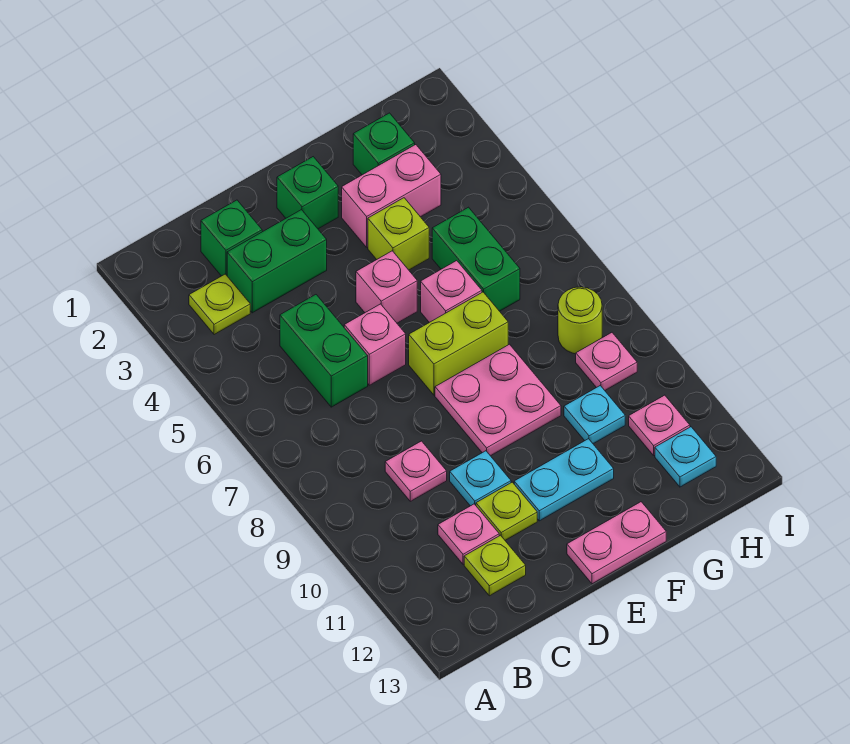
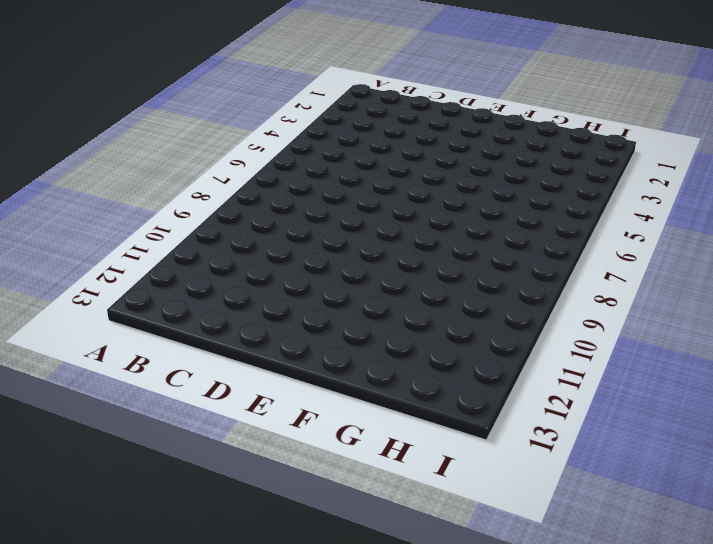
none -> lime plate B3 level 1
none -> green brick C2 level 1
none -> green brick C3:D3 level 1

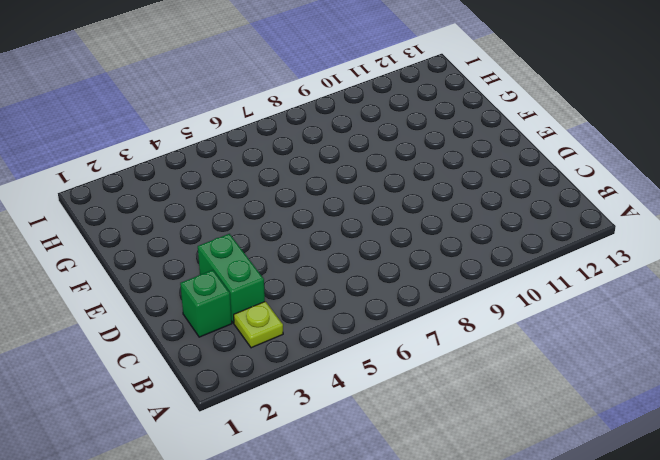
none -> green brick C5:C6 level 1
none -> pink plate C9 level 1
none -> pink plate C11 level 1

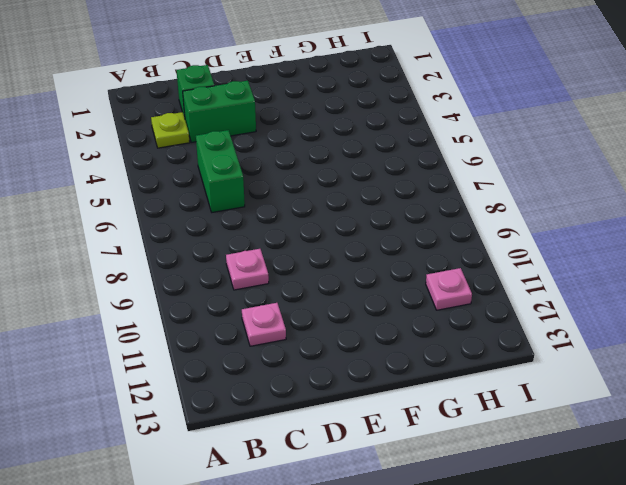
none -> lime plate C12 level 1
none -> pink brick D6 level 1
none -> cyan plate D10 level 1

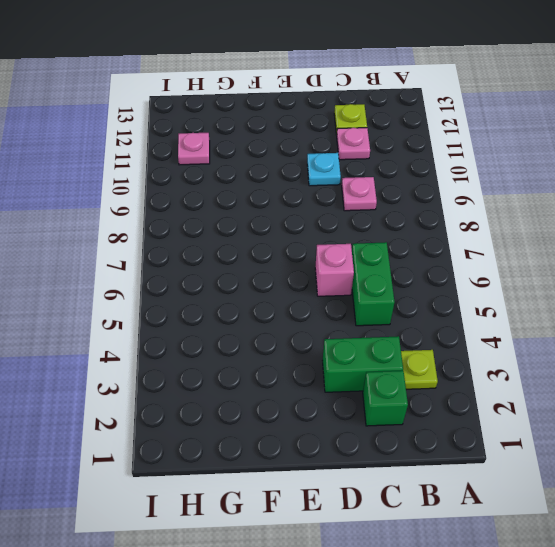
none -> lime plate D11 level 1
none -> green brick E2 level 1
none -> pink brick E5 level 1

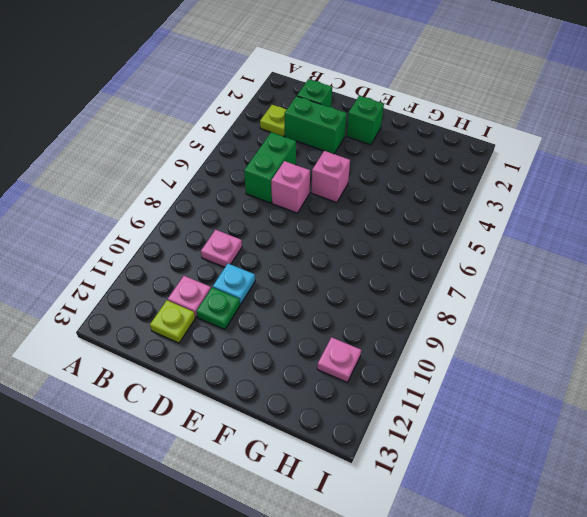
green plate D11 level 1 -> lime plate D11 level 1
none -> lime brick E7:F7 level 1
none -> pink plate E8:F9 level 1
none -> cyan plate E11:F11 level 1

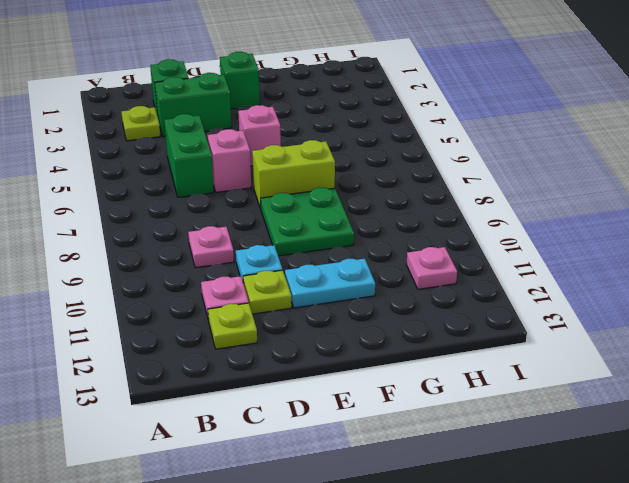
green plate E8:F9 level 1 -> pink plate E8:F9 level 1
none -> pink plate E13:F13 level 1
none -> pink brick F3:G3 level 1
none -> lime brick F4 level 1

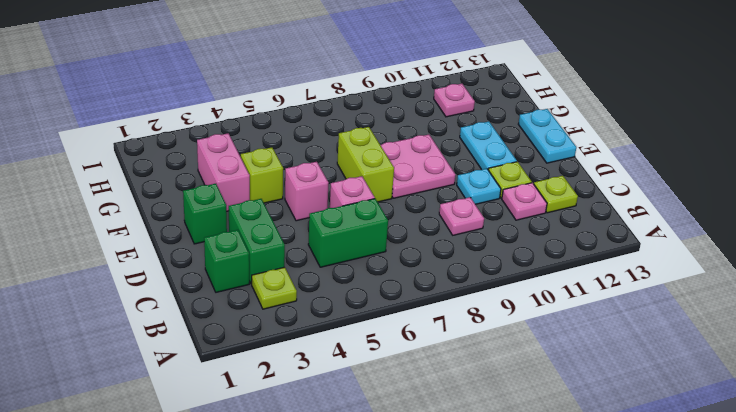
cyan plate E13:F13 level 1 -> pink plate E13:F13 level 1
none -> pink brick F6 level 1
none -> green brick G2 level 1
none -> green brick G5:G6 level 1

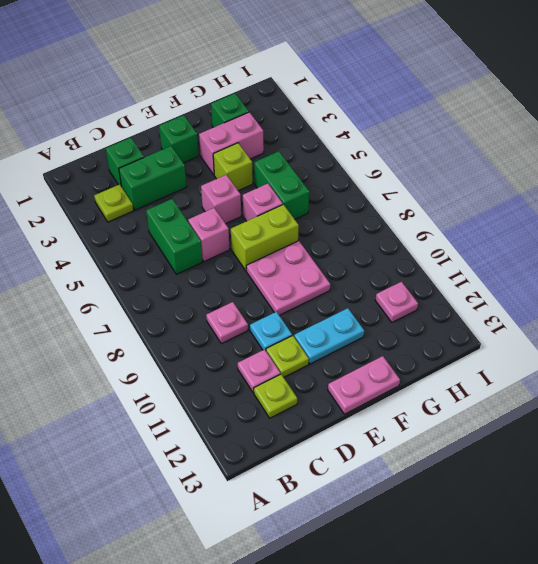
none -> cyan plate G10 level 1
none -> lime round brick H8 level 1
none -> pink plate H9 level 1

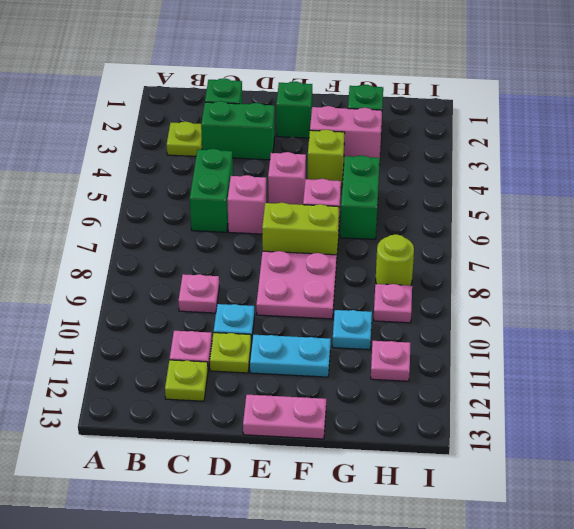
none -> cyan plate H12 level 1

